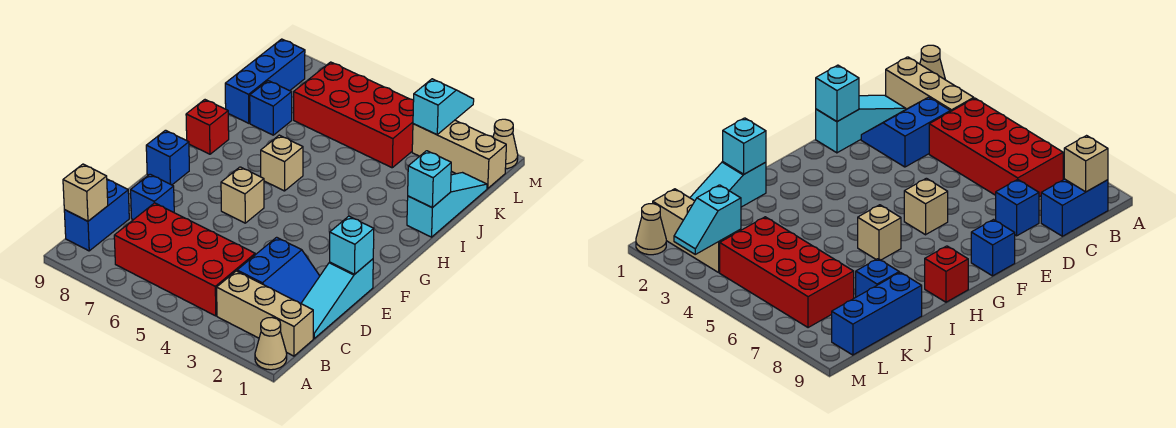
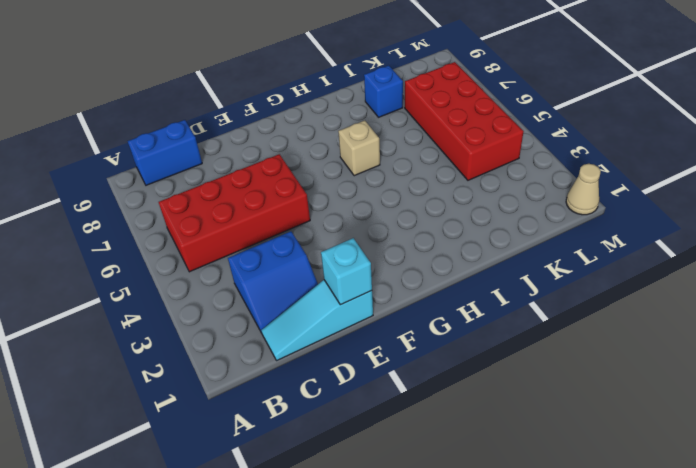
red brick B5:E6 level 1 -> red brick B4:C7 level 1
none -> tan cone A1 level 1
none -> tan brick B1:B3 level 1
none -> blue brick D8 level 1

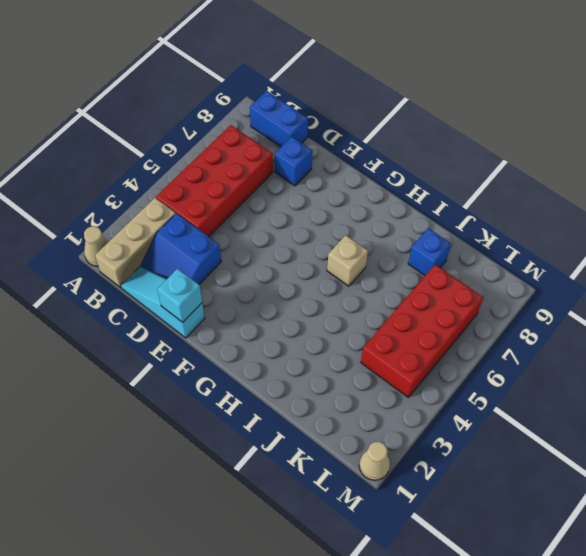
none -> tan brick F6 level 1
none -> blue brick F9 level 1
none -> red brick H9 level 1

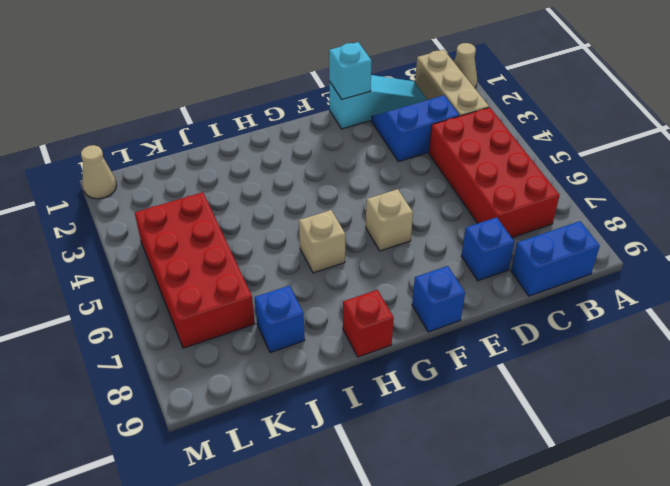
none -> cyan slope I1:K1 level 1 top I
none -> blue brick J9:L9 level 1
none -> tan brick L1:L3 level 1

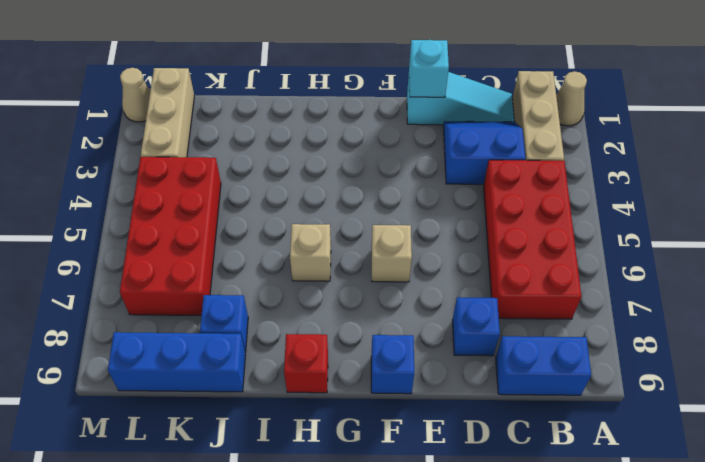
none -> cyan slope I1:K1 level 1 top I
none -> tan brick B9 level 2
none -> cyan brick I1 level 2

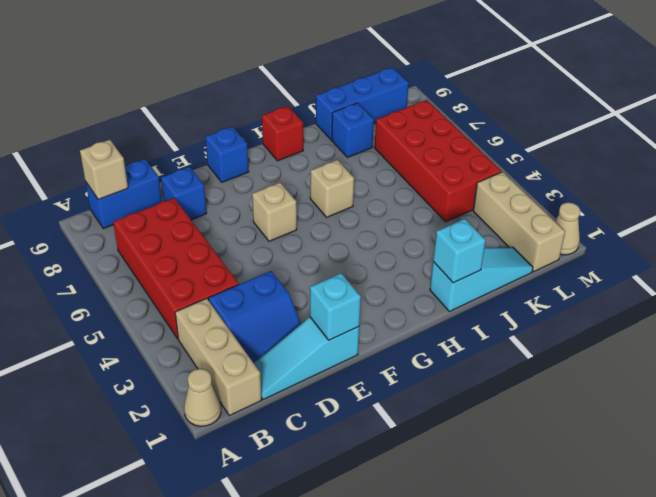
none -> cyan slope L3:M3 level 2 top L

